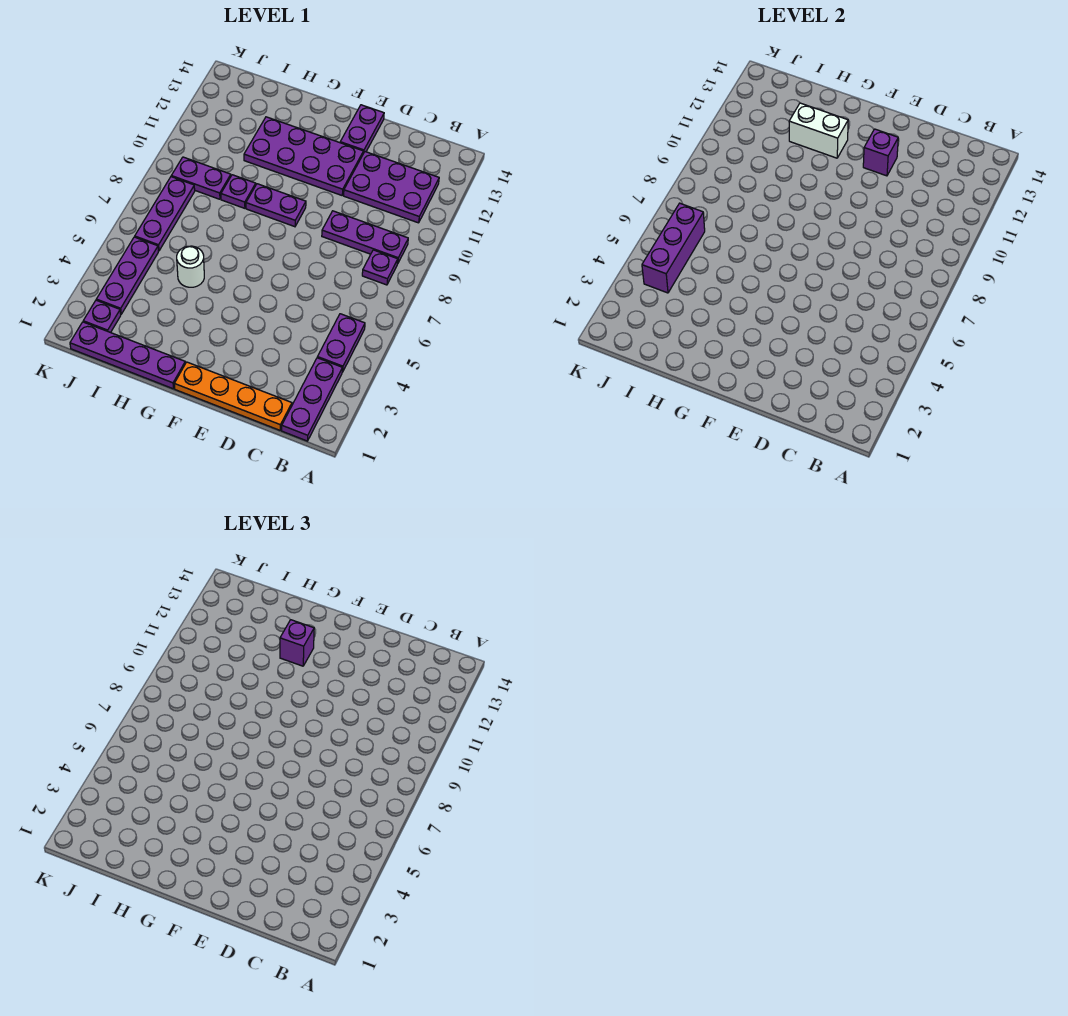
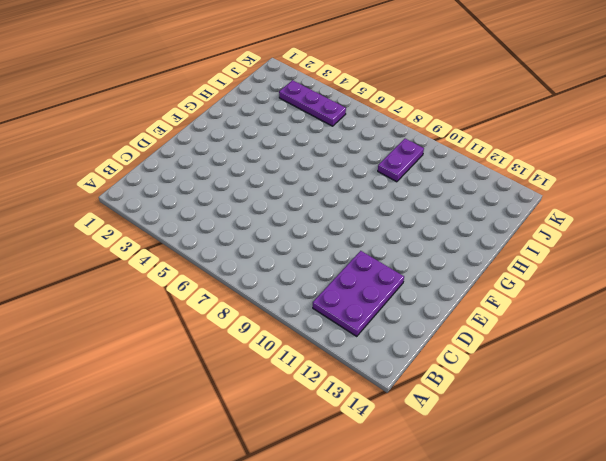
none -> purple plate B1:B3 level 1
none -> purple plate B4:B5 level 1
none -> purple plate B8 level 1

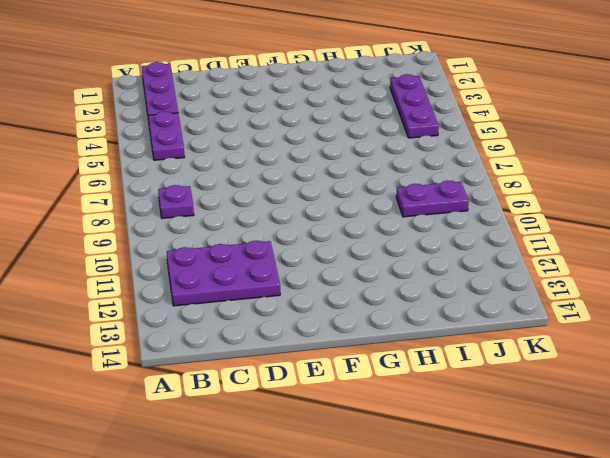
none -> purple plate B9:D9 level 1
none -> orange plate C1:F1 level 1
none -> purple plate E11:H12 level 1

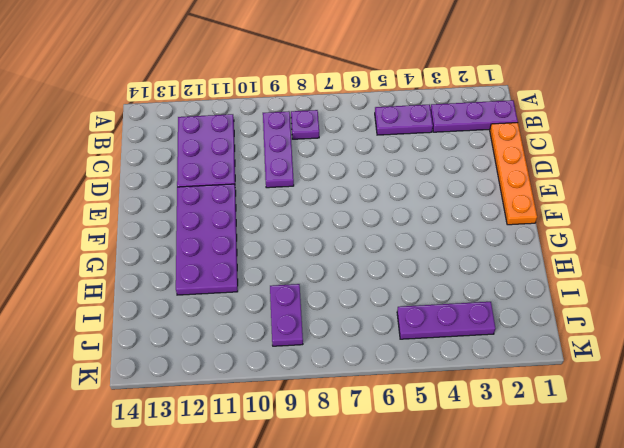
none -> purple plate E13:E14 level 1
none -> purple plate F9:G9 level 1
none -> purple plate G1:J1 level 1

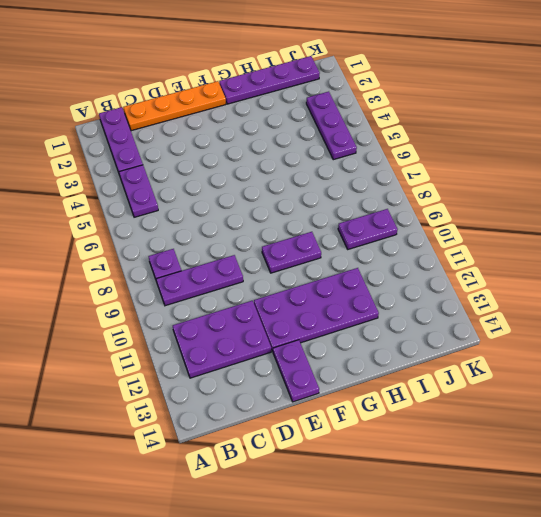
none -> white round brick H5 level 1
none -> purple plate H9 level 1
none -> purple plate J2 level 1

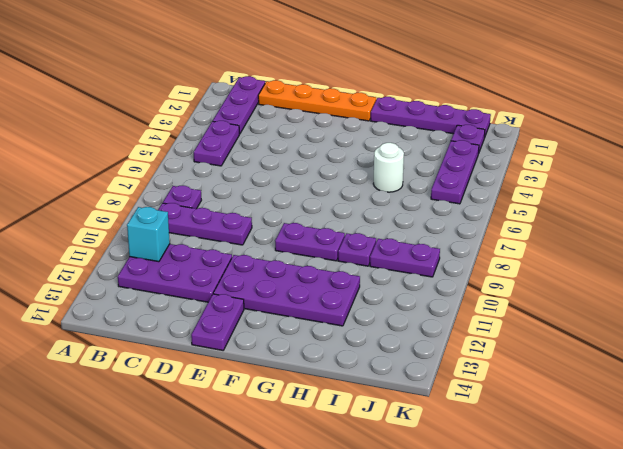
cyan brick B11 level 2 -> none
none -> purple plate J6:J8 level 1
none -> purple brick E12 level 2
none -> white brick G12:H12 level 2

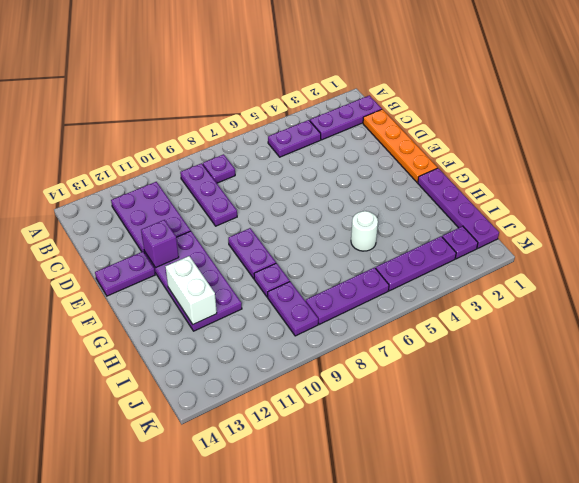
none -> purple brick J4:J6 level 2
none -> purple brick G12 level 3

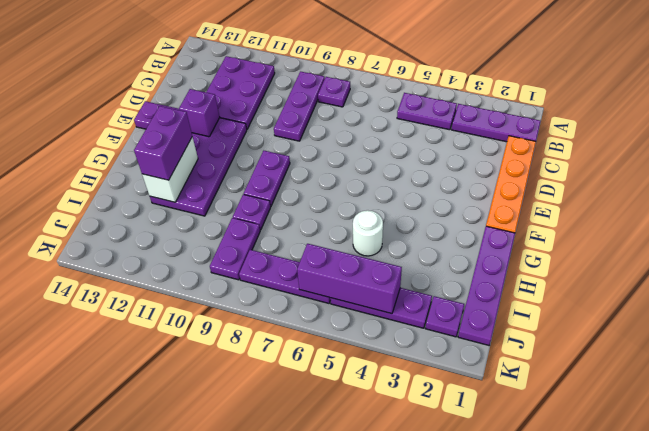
purple brick G12:H12 level 3 -> purple brick G12 level 3

